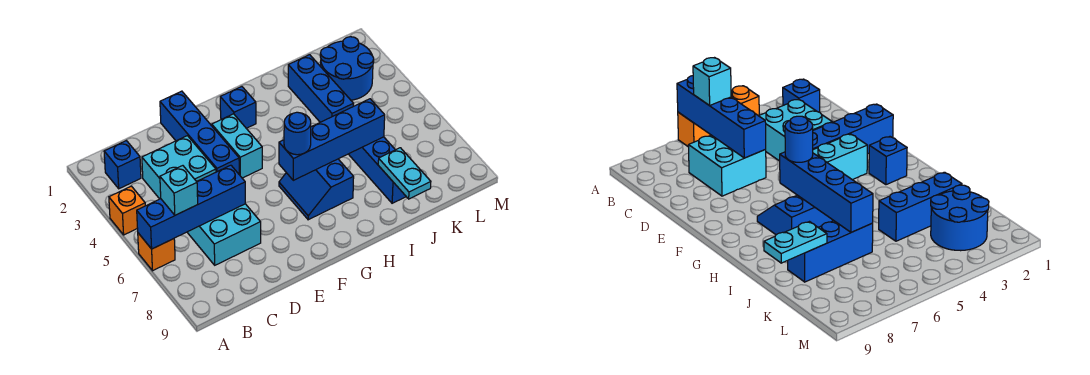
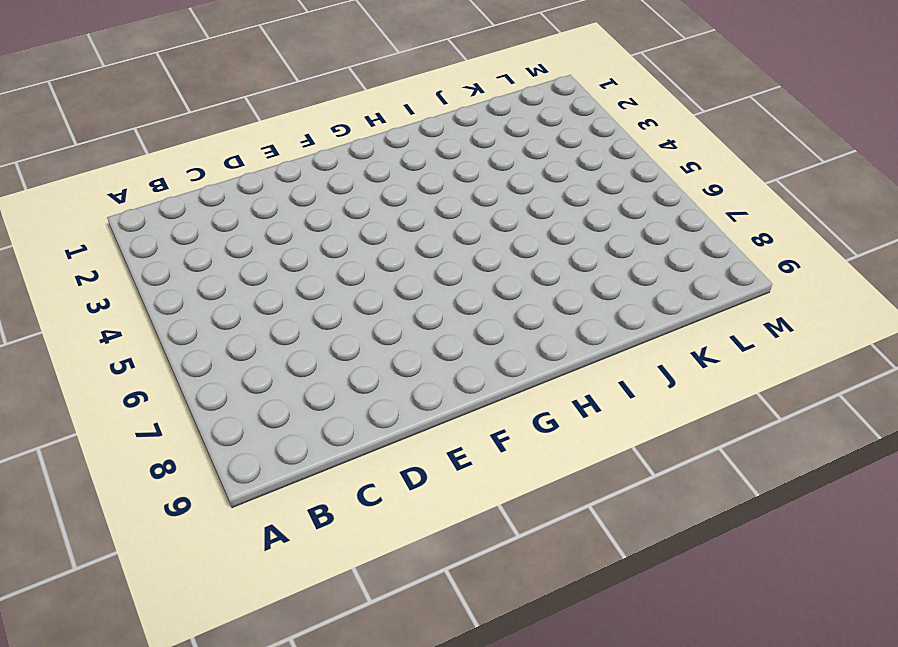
none -> orange brick A4 level 1
none -> orange brick A6 level 1
none -> blue brick B2 level 1

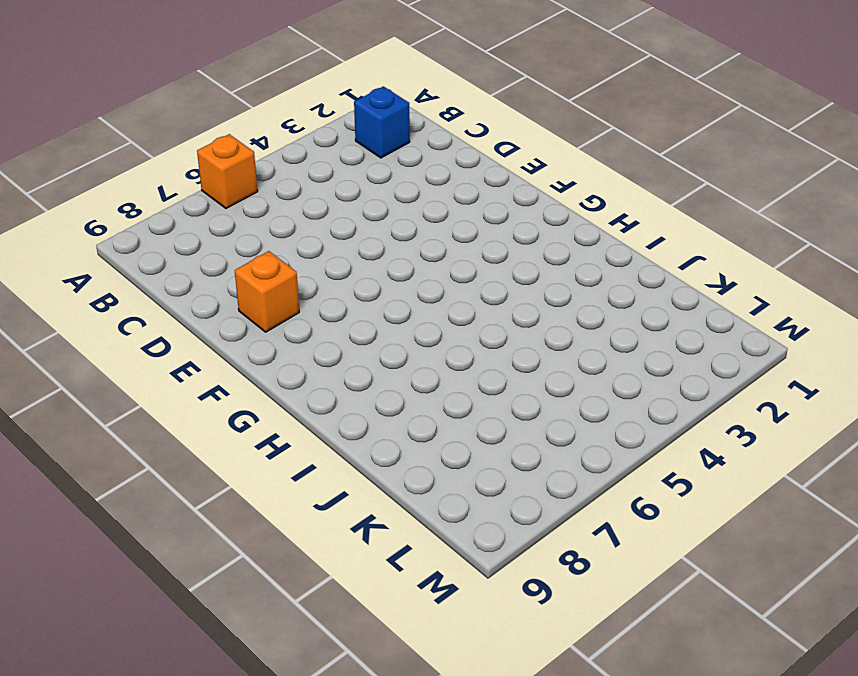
orange brick E8 level 1 -> orange brick A4 level 1
none -> cyan brick C3:D4 level 1
none -> cyan brick C6:D7 level 1
none -> blue brick E1:E4 level 1

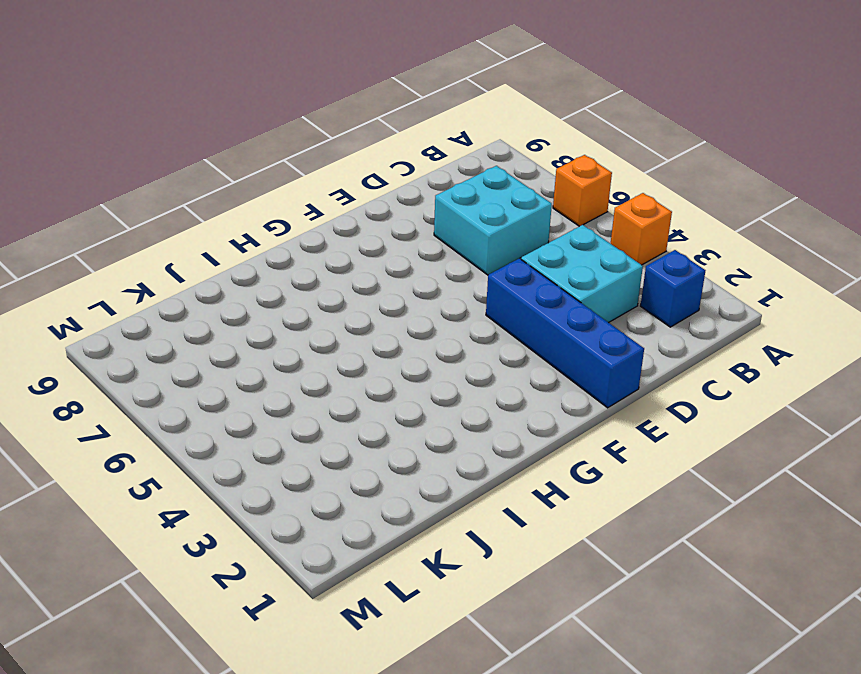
none -> cyan brick F3:F4 level 1
none -> blue brick G2 level 1
none -> blue slope G6:H7 level 1 top H

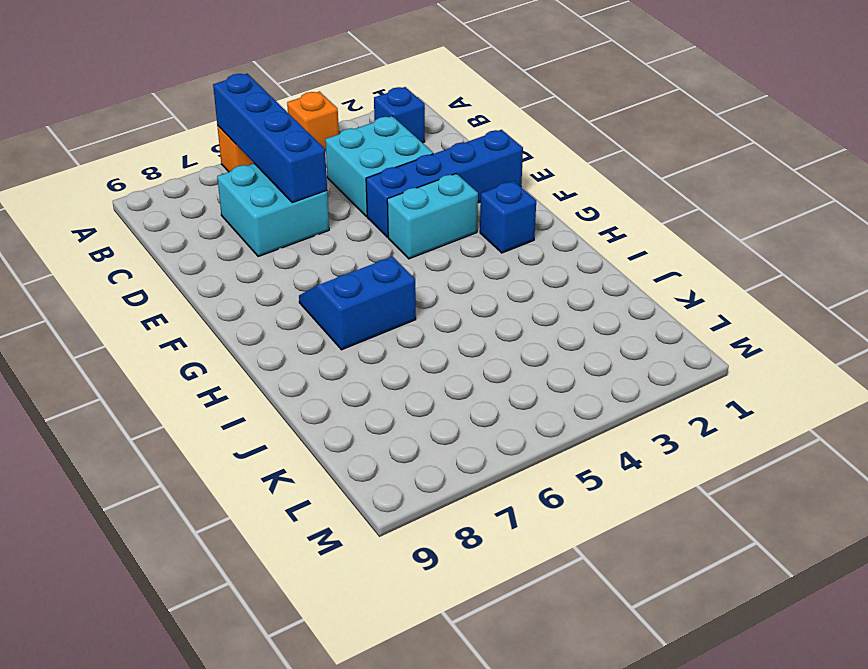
none -> blue brick J2:J4 level 1
none -> blue brick J6:J8 level 1
none -> blue round brick K2:L3 level 1

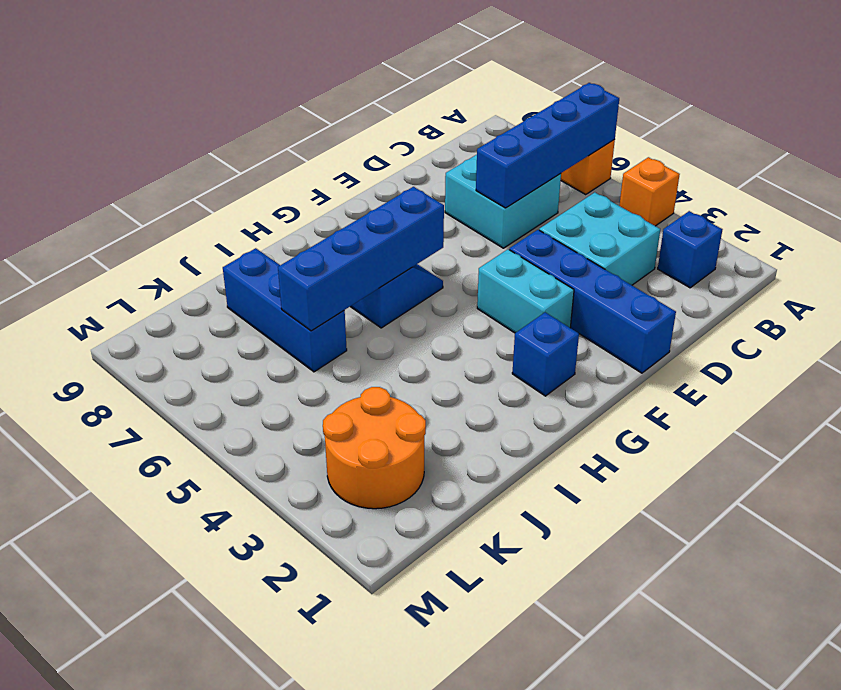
orange round brick K2:L3 level 1 -> blue round brick K2:L3 level 1
none -> blue brick J2:J4 level 1
none -> cyan plate J8:J9 level 2
none -> cyan brick B6 level 3

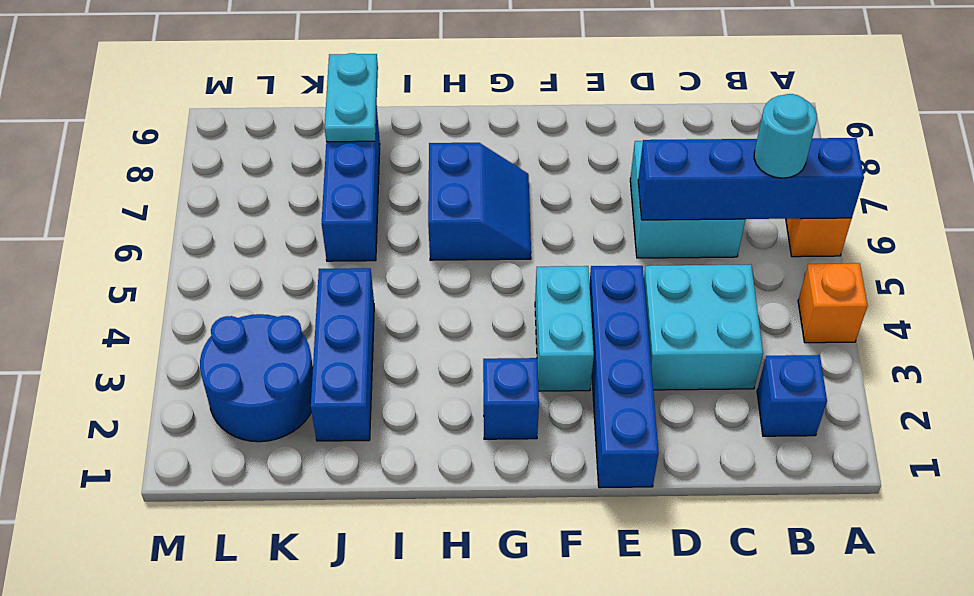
cyan round brick B6 level 3 -> cyan brick B6 level 3
none -> blue brick G6:J6 level 2
none -> blue round brick G6 level 3

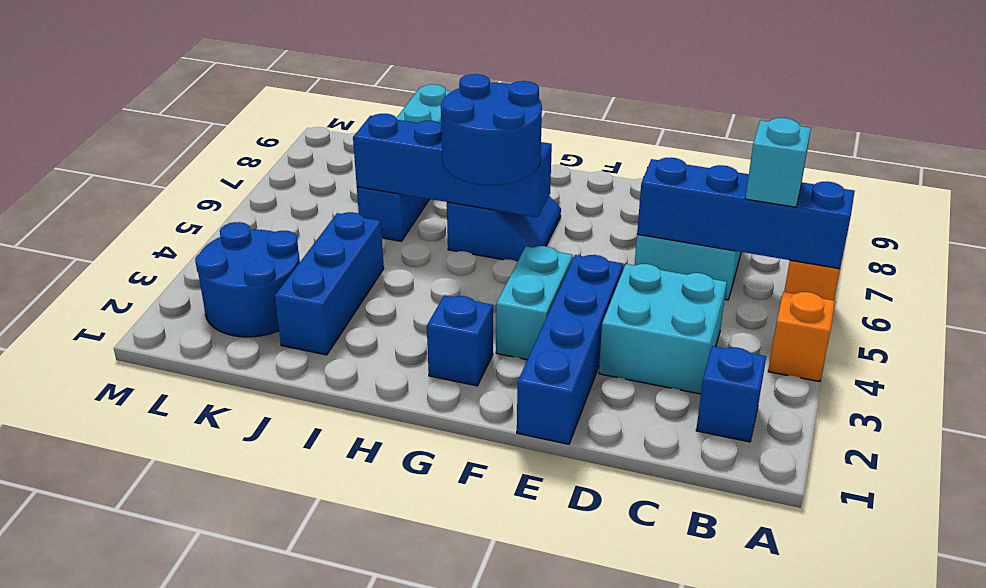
blue round brick G5:H6 level 3 -> blue round brick G6 level 3

